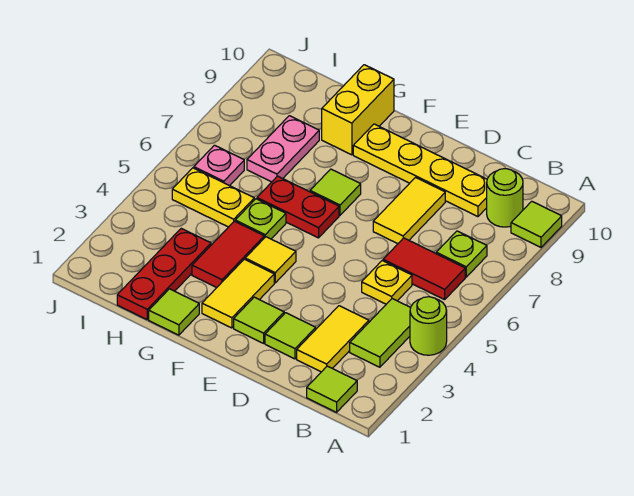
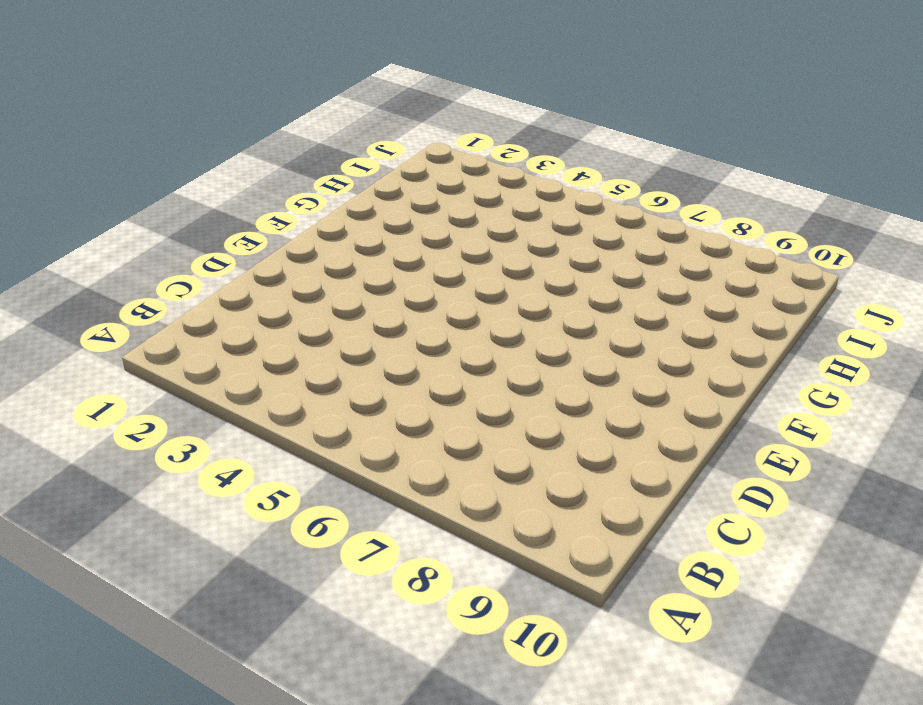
none -> lime round brick A4 level 1
none -> lime tile A9 level 1
none -> lime tile B1 level 1

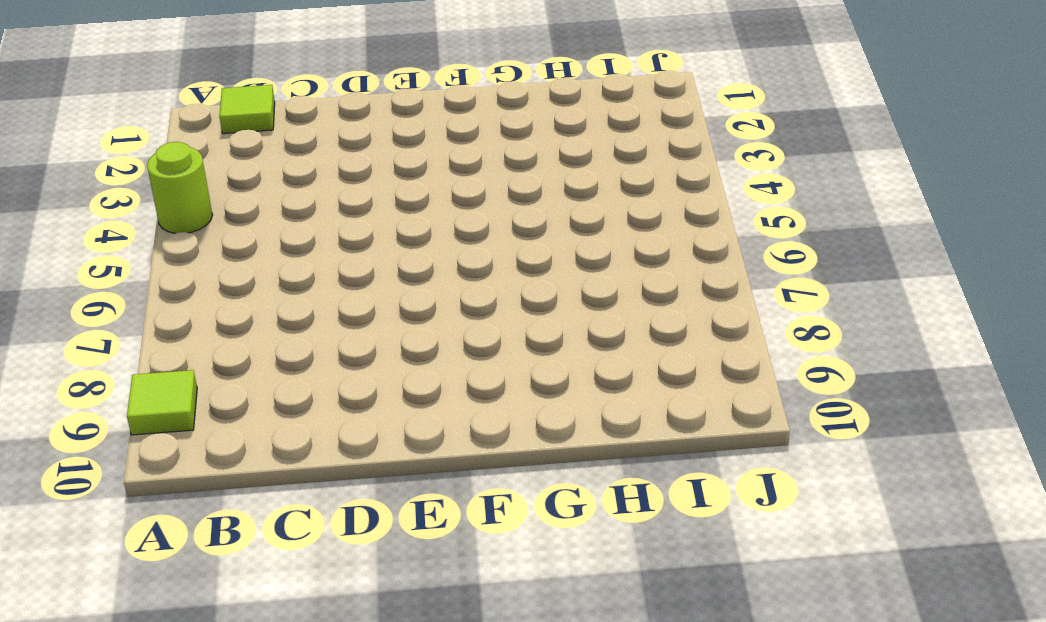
none -> lime tile B3:B4 level 1
none -> red tile B6:C6 level 1
none -> lime plate B7 level 1

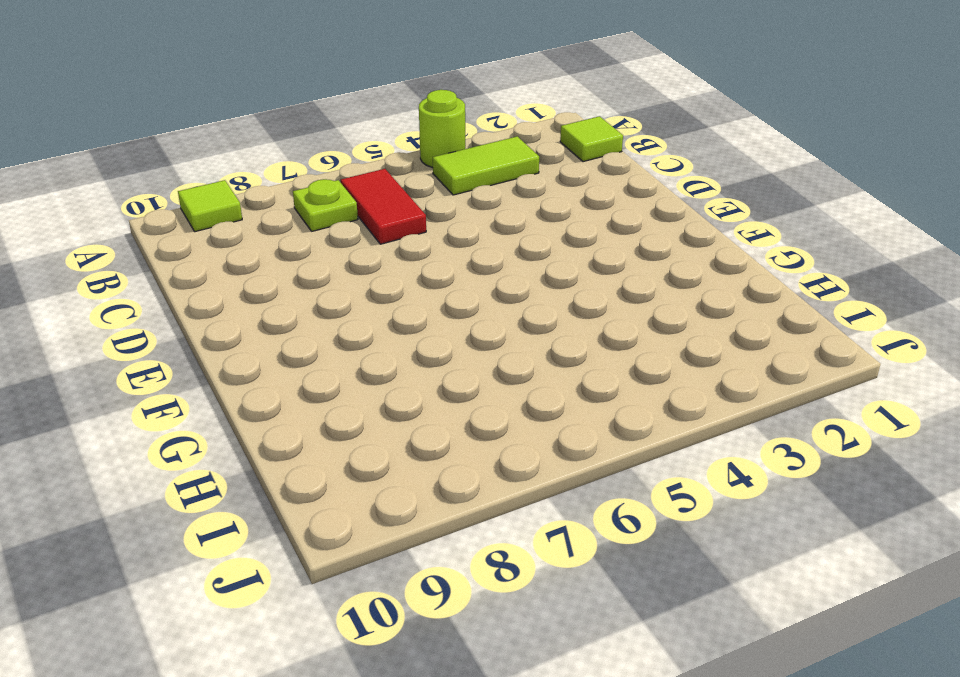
none -> lime round brick B9 level 1
none -> yellow tile C2:C3 level 1
none -> yellow plate C5 level 1

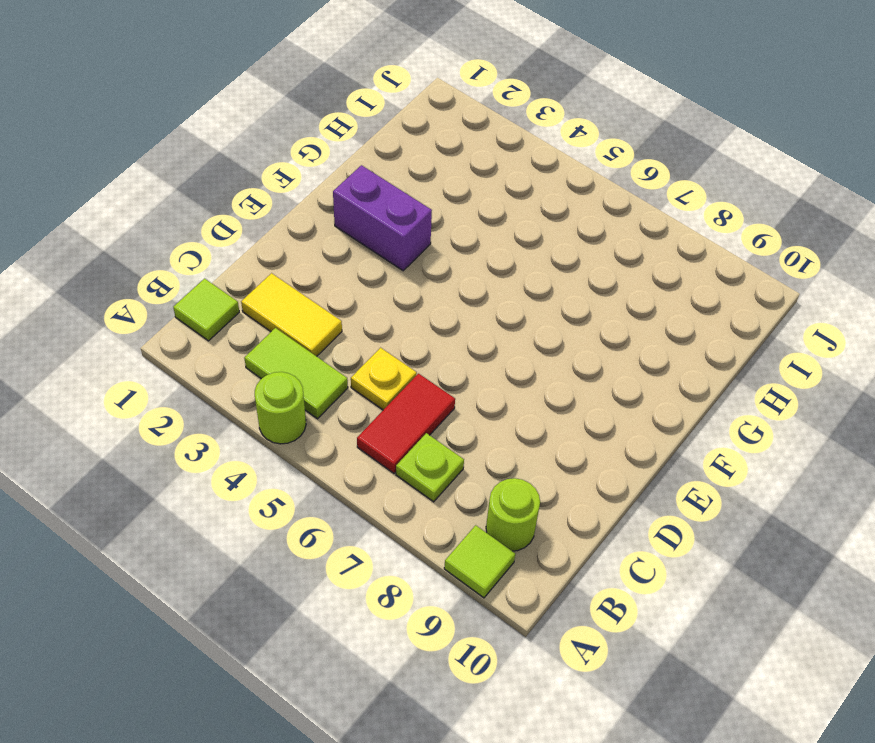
purple brick F2:F3 level 1 -> yellow tile F2:F3 level 1
none -> yellow plate C9:F9 level 1
none -> lime tile D2 level 1
none -> yellow tile D7:D8 level 1

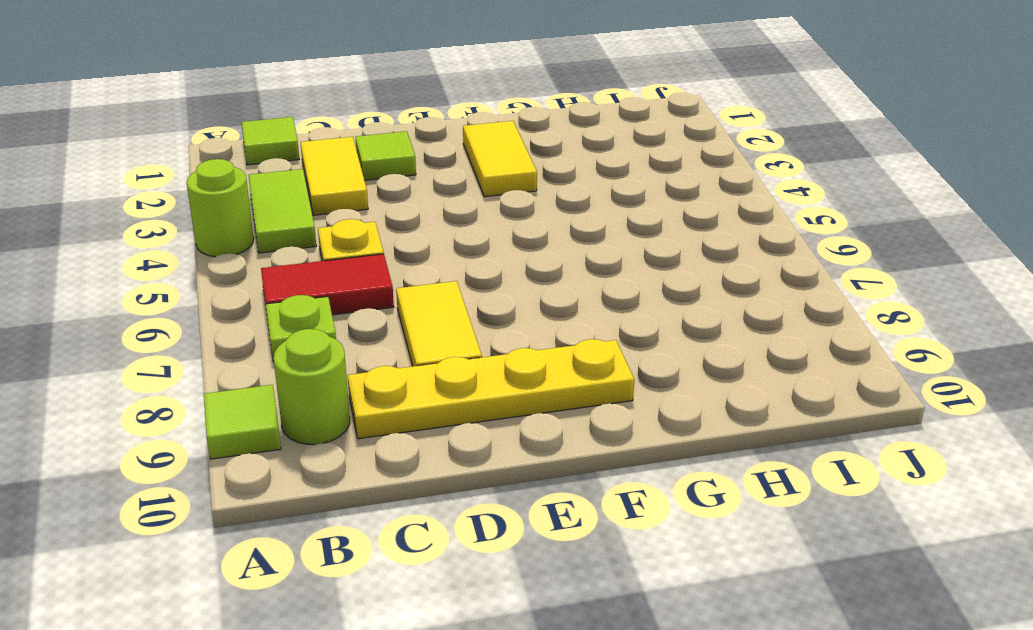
none -> lime tile E2 level 1
none -> yellow tile F4 level 1
none -> red plate F6:G6 level 1

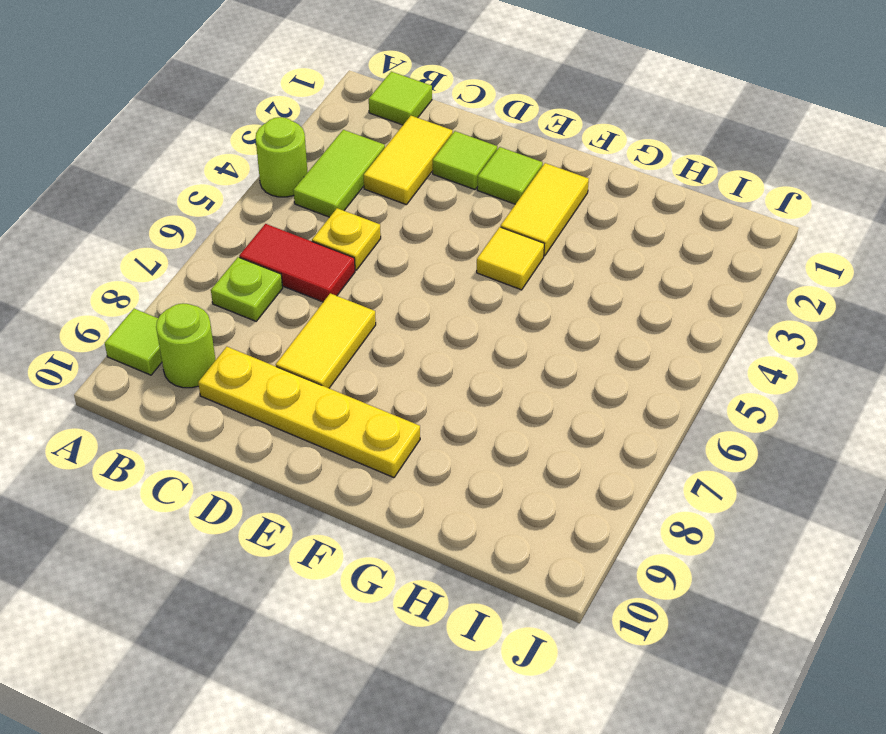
none -> red plate F6:G6 level 1
none -> lime tile F7 level 1
none -> lime tile G1 level 1

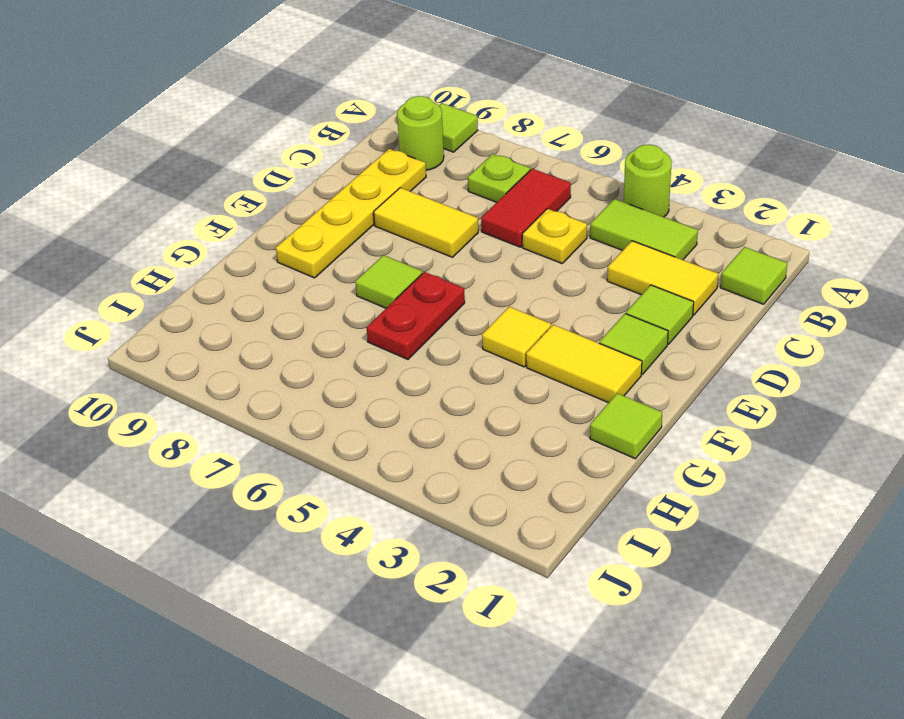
none -> red tile G3:G4 level 1
none -> lime plate G5 level 1
none -> yellow brick G9:G10 level 1

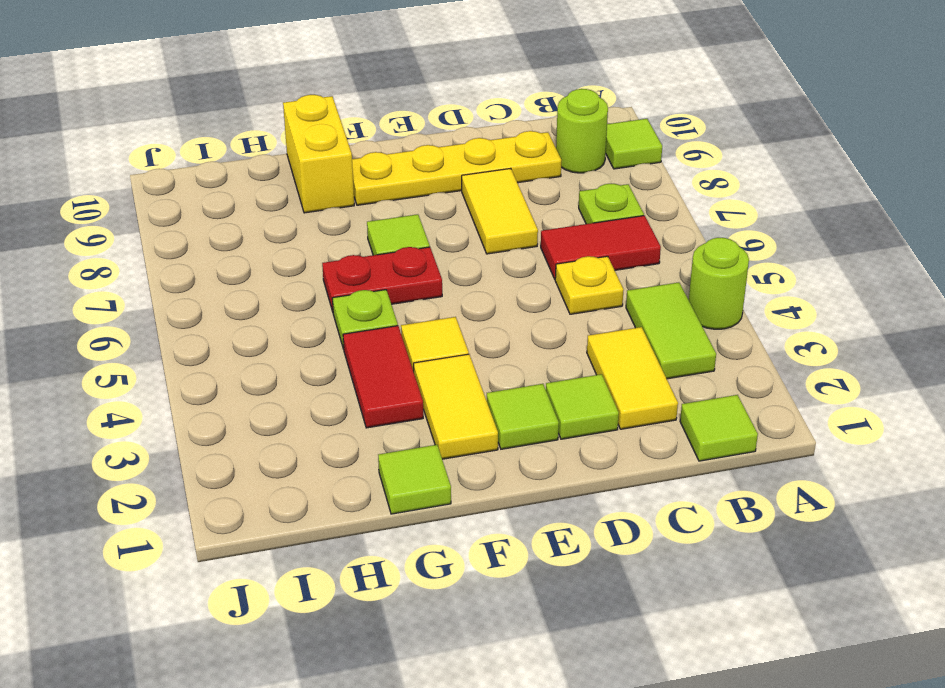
none -> red plate H1:H3 level 1
none -> yellow plate H5:I5 level 1
none -> pink plate H7:H8 level 1

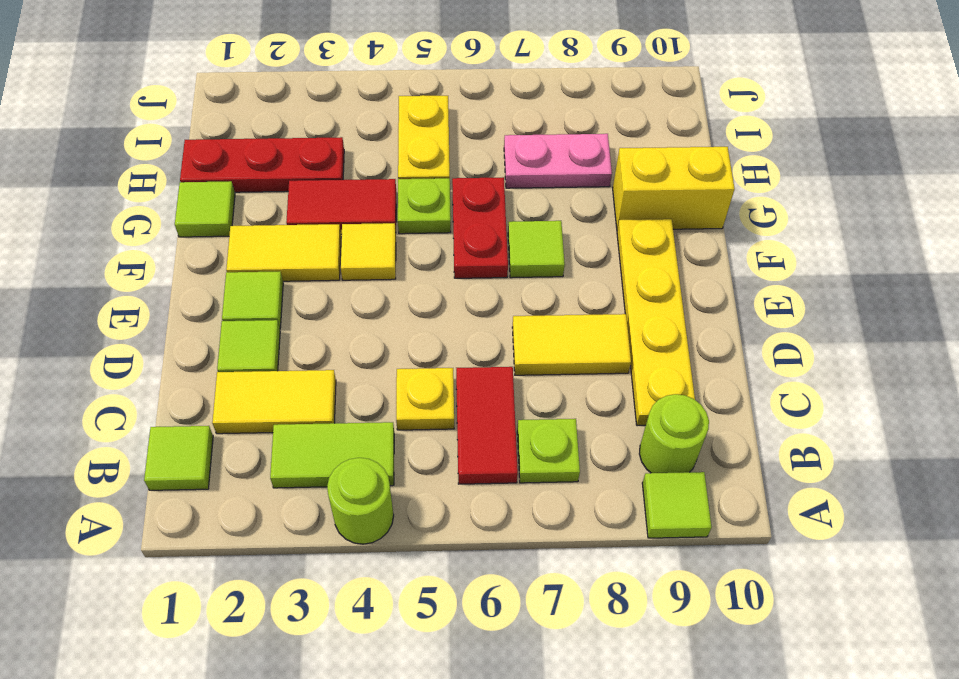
none -> pink plate I6 level 1

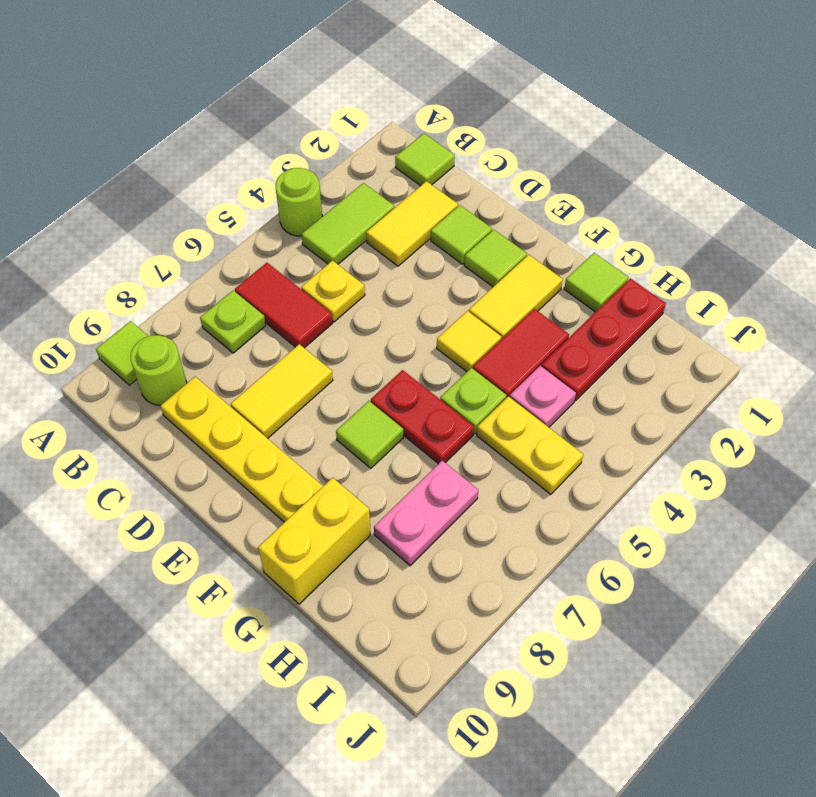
pink plate H4 level 1 -> pink plate I6 level 1

